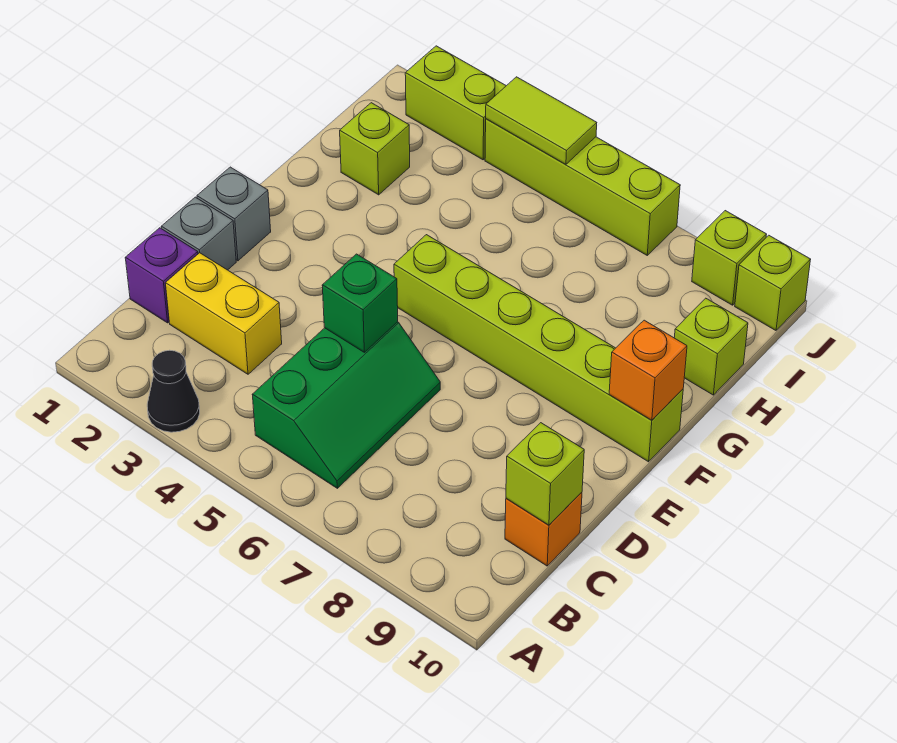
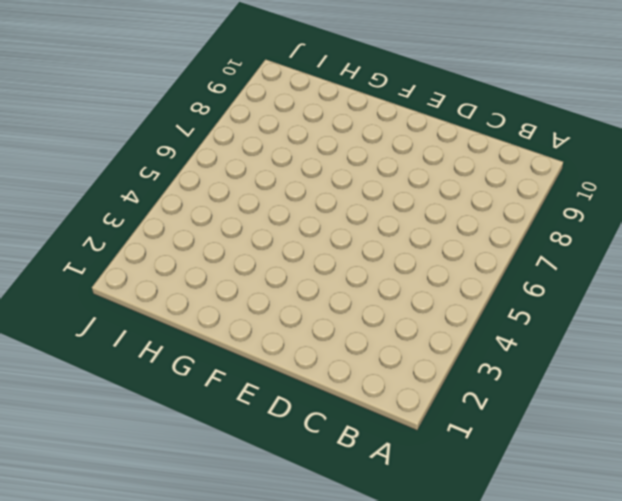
none -> black cone A3 level 1
none -> green slope B5:D6 level 1 top 5
none -> purple brick C1 level 1

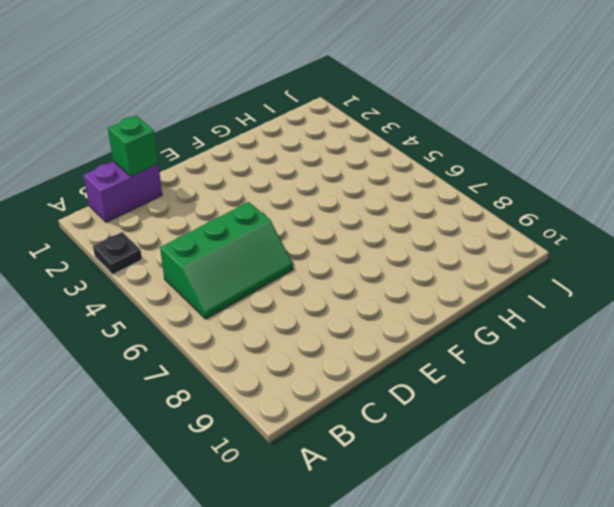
black plate A3 level 1 -> black cone A3 level 1
purple brick B1:C1 level 1 -> purple brick C1 level 1
green brick C1 level 2 -> green brick D5 level 2
none -> yellow brick C2:C3 level 1
none -> orange brick C10 level 1
none -> grey brick D1 level 1

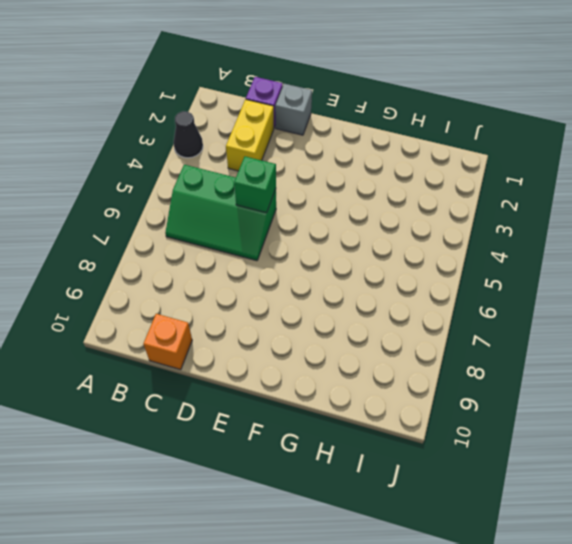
none -> grey brick E1 level 1
none -> lime brick F5:F10 level 1
none -> lime brick H2 level 1

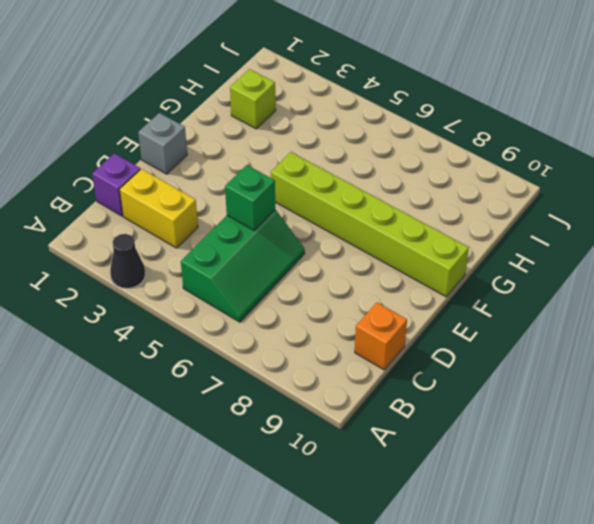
none -> grey brick D1 level 1
none -> lime brick H10 level 1
none -> lime brick J2:J3 level 1

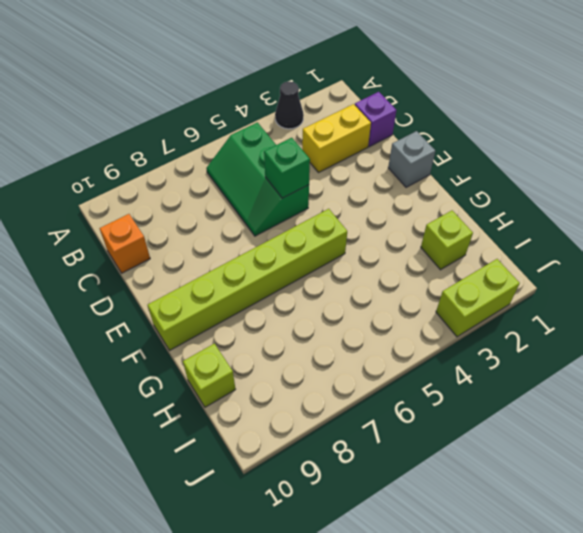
none -> grey brick D1 level 1
none -> lime brick J4:J7 level 1
none -> lime brick J9 level 1

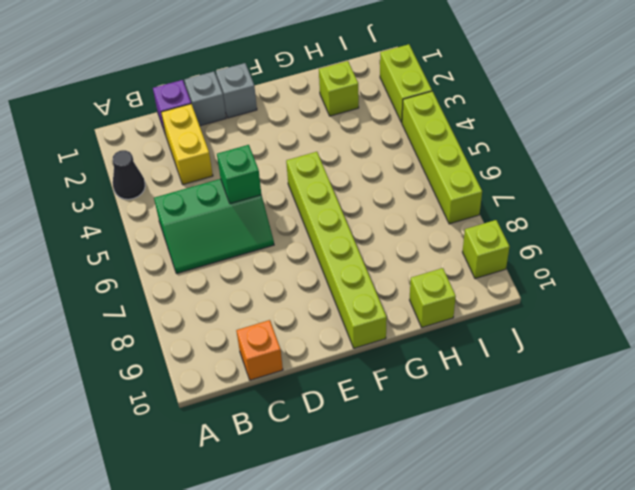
none -> lime brick J10 level 1
none -> lime brick C10 level 2
none -> orange brick F10 level 2

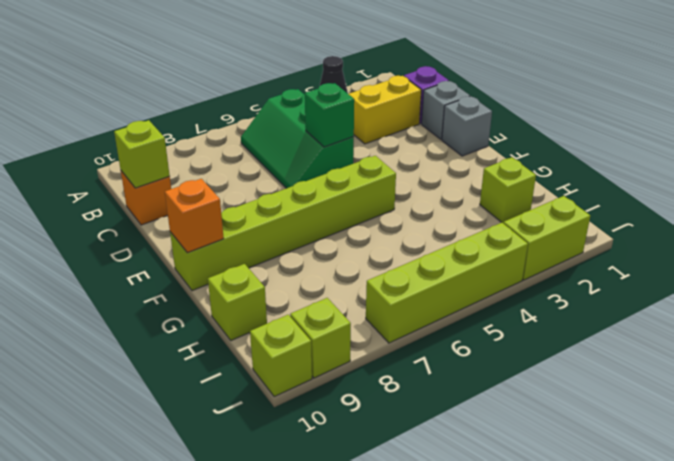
none -> lime tile J4:J5 level 2

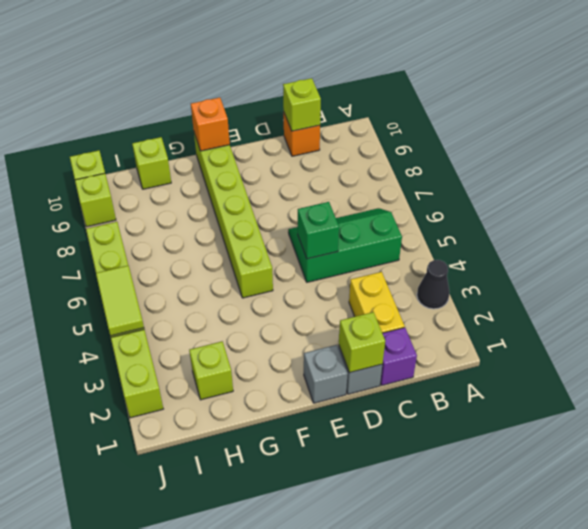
lime brick D1 level 2 -> none

